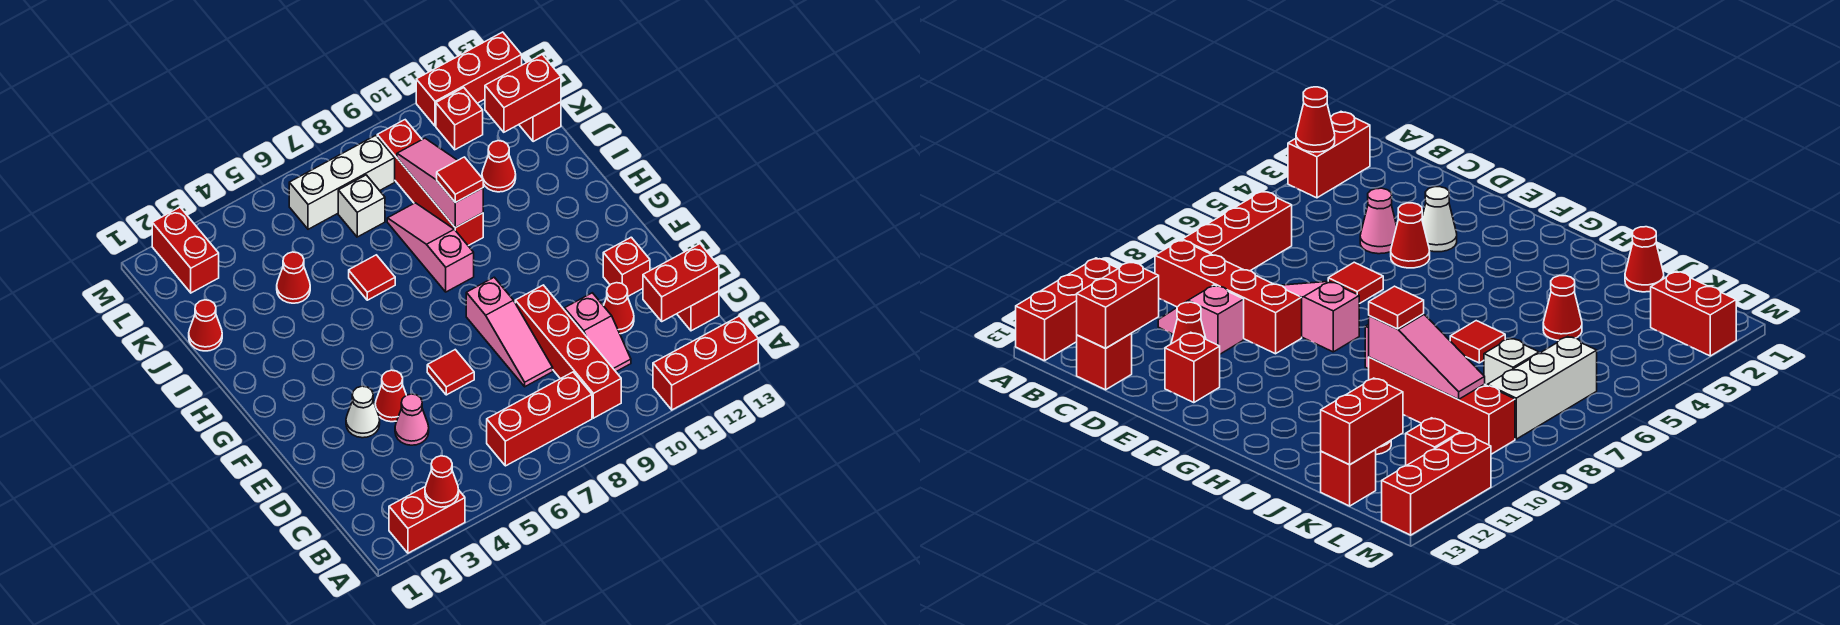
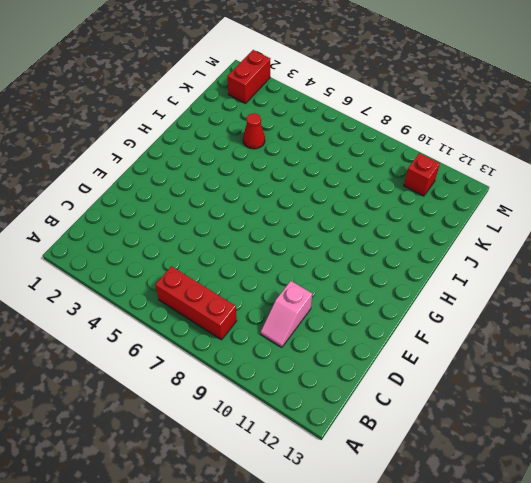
none -> red brick A2:A3 level 1
none -> red brick A11:A13 level 1
none -> red brick B9:E9 level 1
none -> red brick C13 level 1

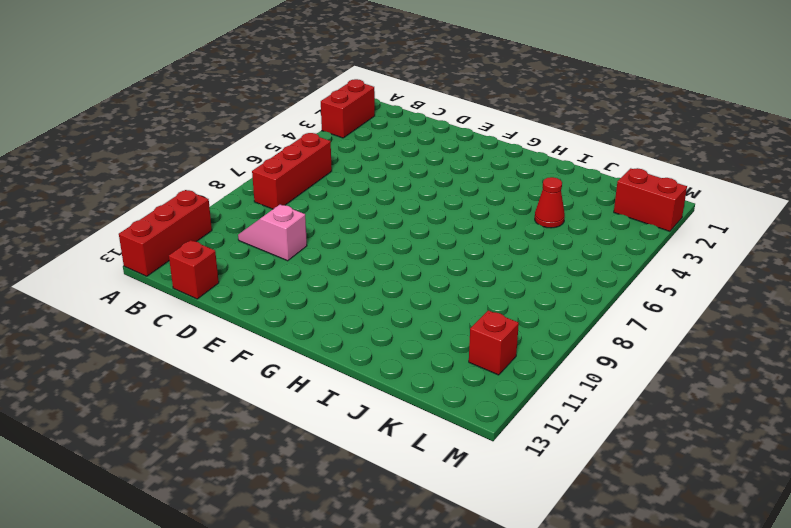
none -> red brick B9:E9 level 1
none -> pink cone D4 level 1
none -> pink slope D8:F8 level 1 top F
none -> red cone D11 level 1

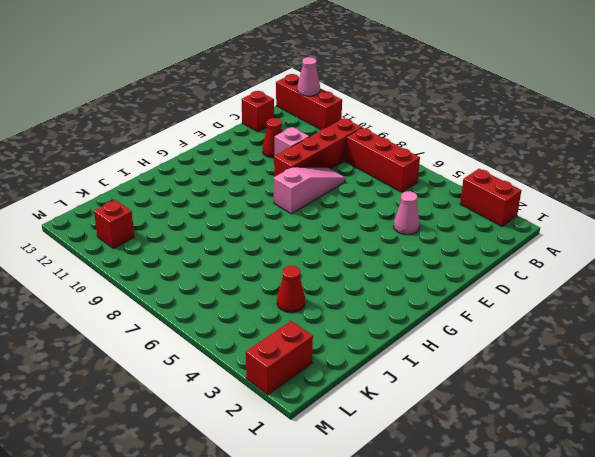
pink cone A12 level 2 -> none
none -> white cone E3 level 1
none -> red cone E4 level 1
none -> red tile E6 level 1
none -> red brick E12 level 1

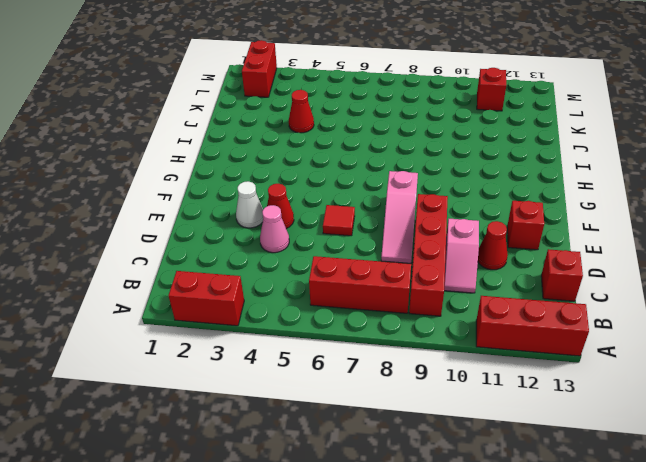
none -> pink slope H8:J8 level 1 top H
none -> red tile I6 level 1
none -> red brick I9:L9 level 1
none -> red cone J1 level 1

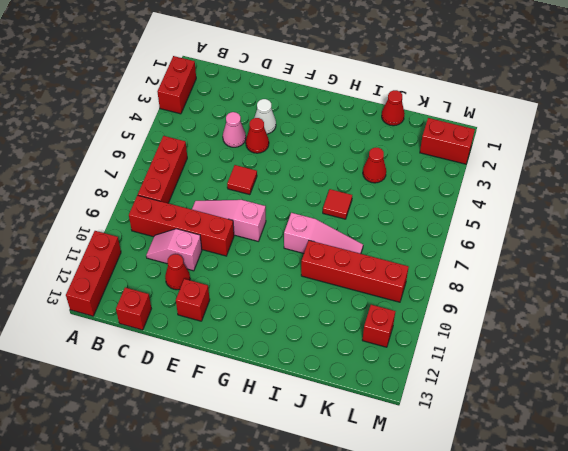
none -> red cone J11 level 1
none -> white brick K7 level 1
none -> red brick K13 level 1
none -> white brick L6:L8 level 1

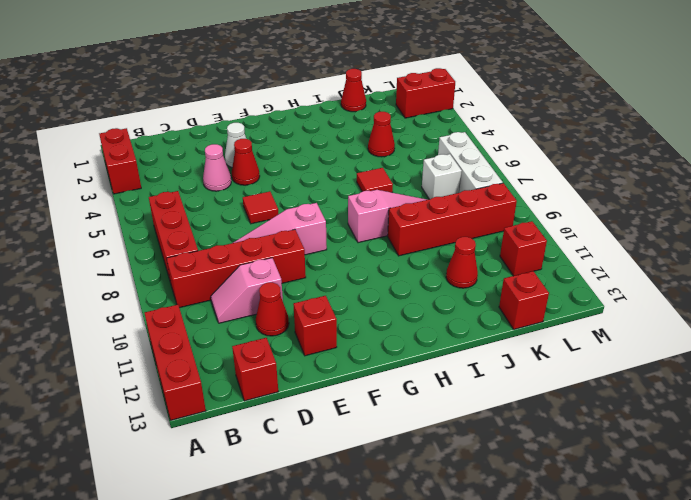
none -> red brick M11:M13 level 1
none -> red cone A3 level 2
none -> red brick C12:C13 level 2
none -> pink slope I9:K9 level 2 top I

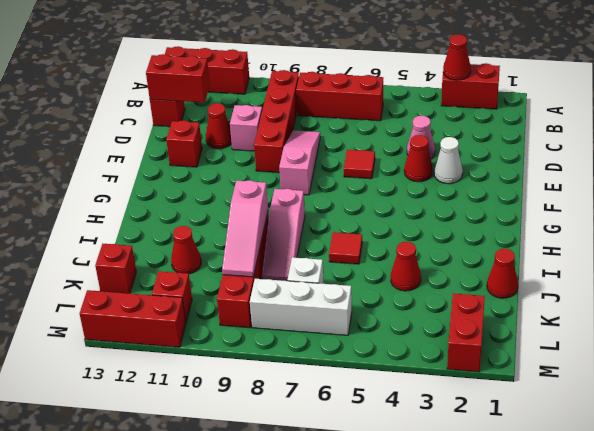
none -> red brick K12:K13 level 2
none -> red tile I9 level 3

